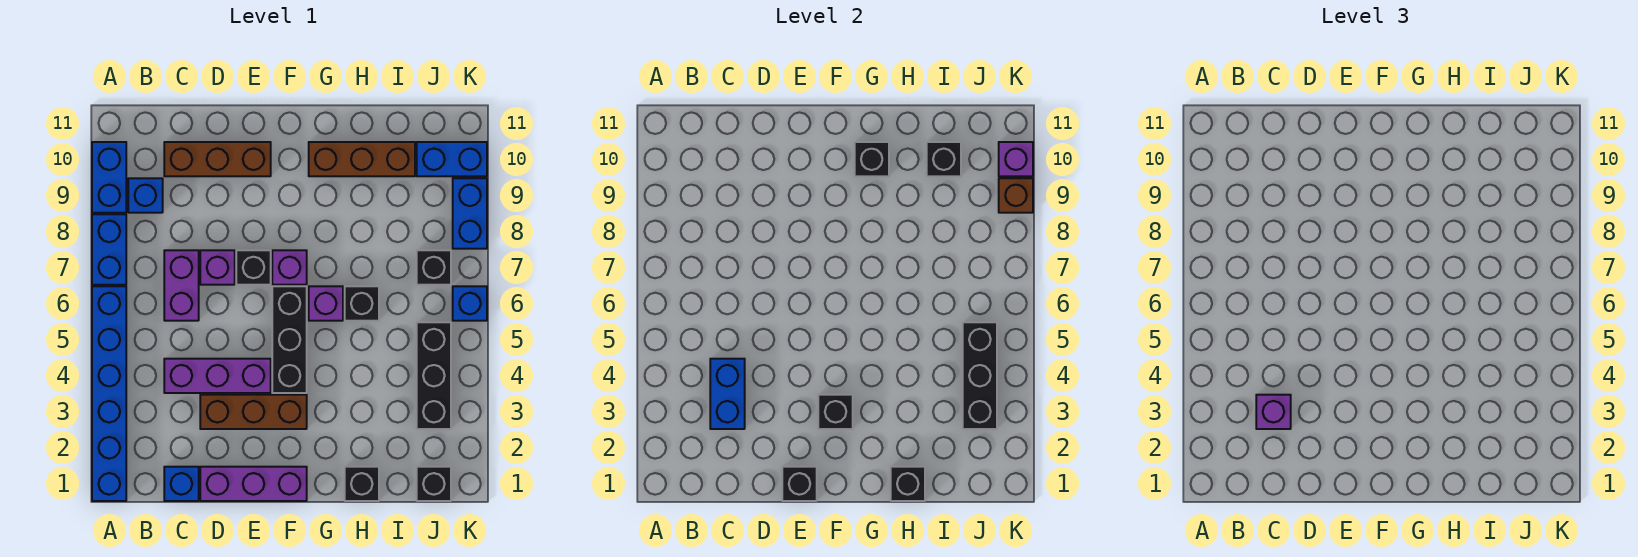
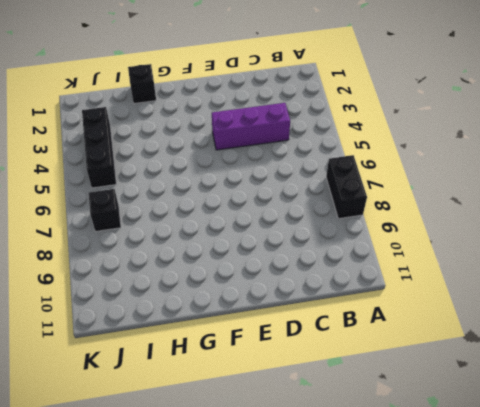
black brick A7:A8 level 1 -> blue brick A7:A8 level 1
none -> blue brick A1:A6 level 1
none -> blue brick A9:A10 level 1
none -> blue brick B9 level 1
none -> blue brick C1 level 1

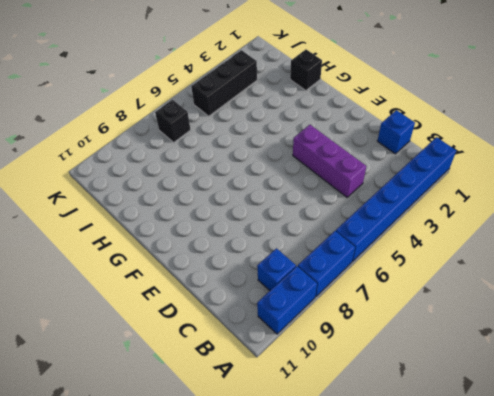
none -> purple brick C6:C7 level 1
none -> brown brick C10:E10 level 1
none -> purple brick D1:F1 level 1
none -> brown brick D3:F3 level 1

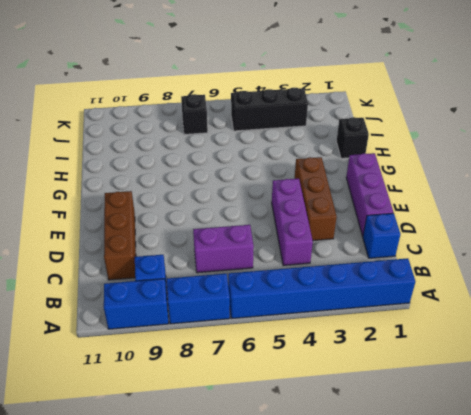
none -> purple brick D7 level 1
none -> black brick E7 level 1
none -> black brick F4:F6 level 1
none -> purple brick F7 level 1

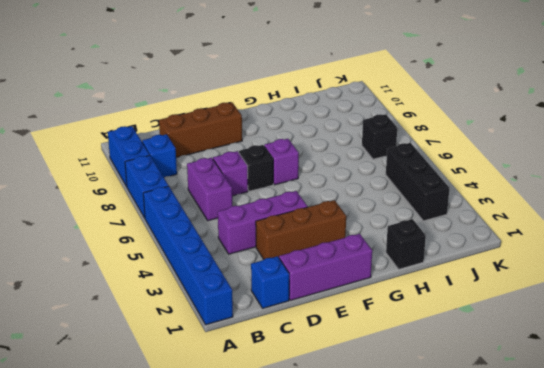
none -> black brick F4:F6 level 1
none -> purple brick G6 level 1
none -> brown brick G10:I10 level 1
none -> black brick H6 level 1

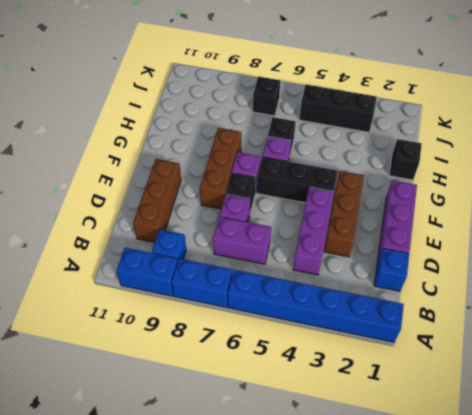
brown brick E8:G8 level 1 -> brown brick G10:I10 level 1
none -> black brick J1 level 1
none -> blue brick J10:K10 level 1
none -> blue brick K6 level 1
none -> blue brick K8:K9 level 1

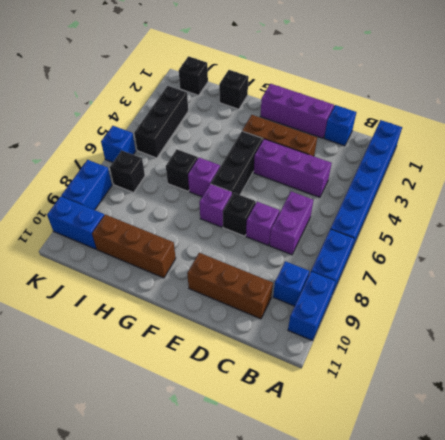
none -> blue brick C3:C4 level 2
none -> black brick E1 level 2
none -> black brick F3 level 2
none -> black brick G10 level 2

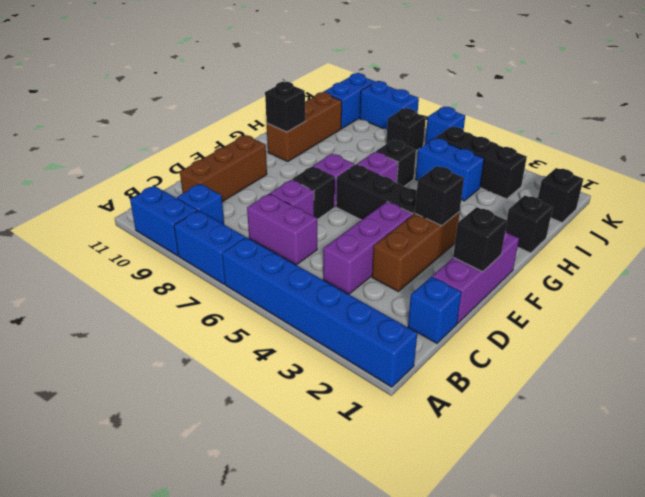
blue brick I4:I5 level 1 -> blue brick C3:C4 level 2
none -> black brick H1 level 2
none -> black brick I10 level 2
none -> black brick J3:J5 level 2
none -> brown brick K9 level 2

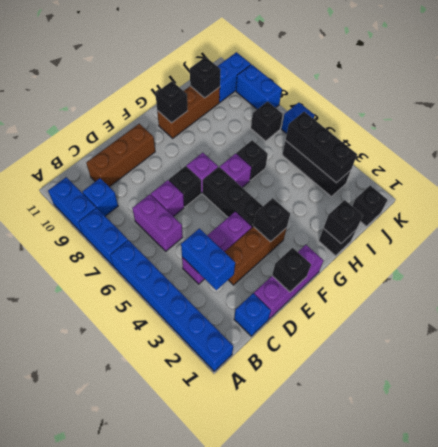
none -> brown brick K9 level 2
none -> purple brick K10 level 2
none -> purple brick C3 level 3

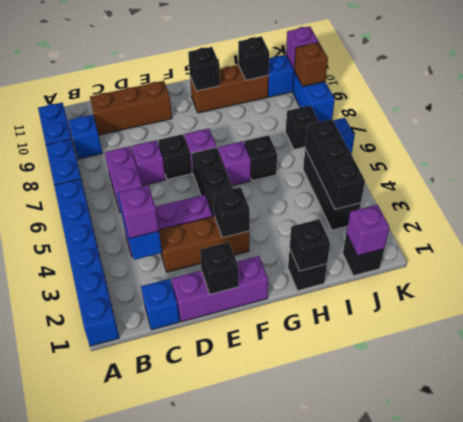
purple brick J1 level 2 -> none

